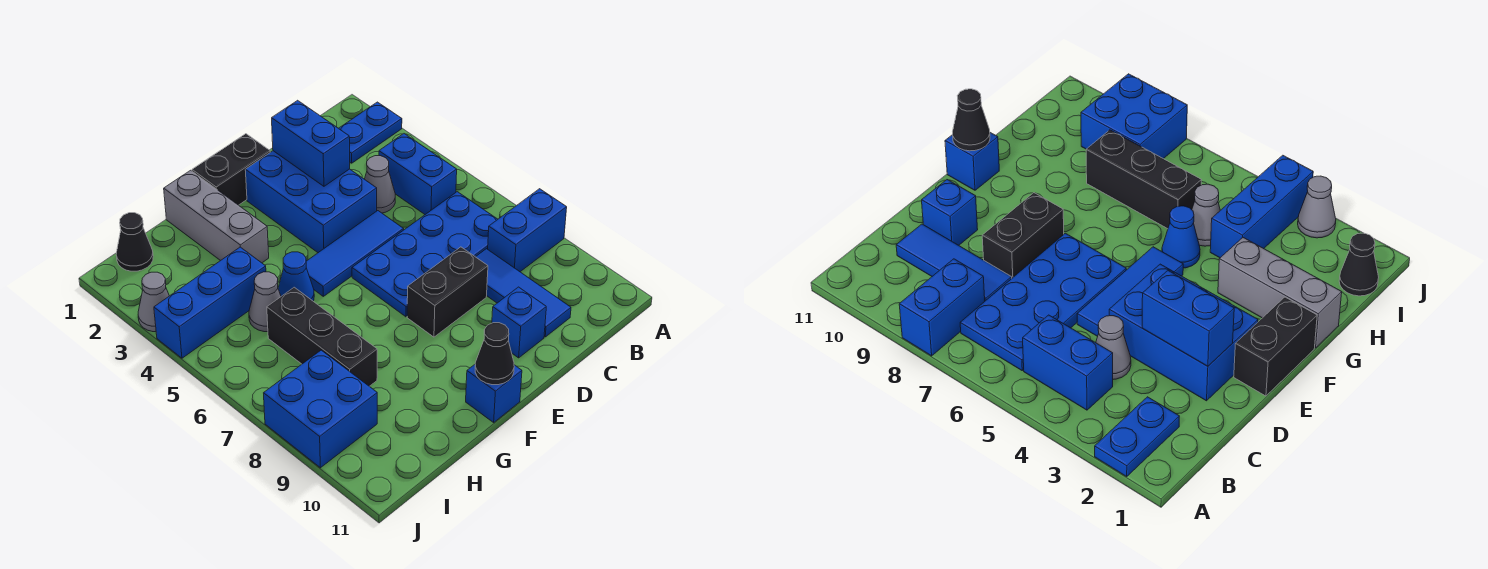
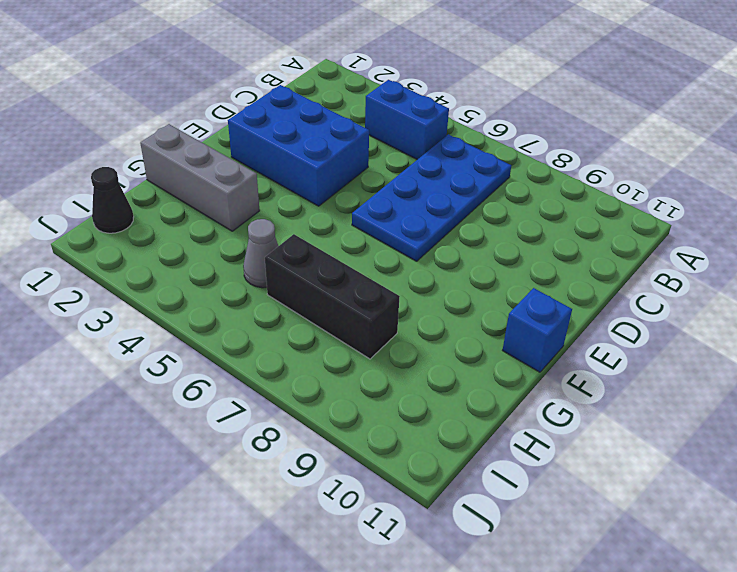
none -> blue plate A2:B2 level 1
none -> blue brick A8:B8 level 1
none -> grey cone C4 level 1

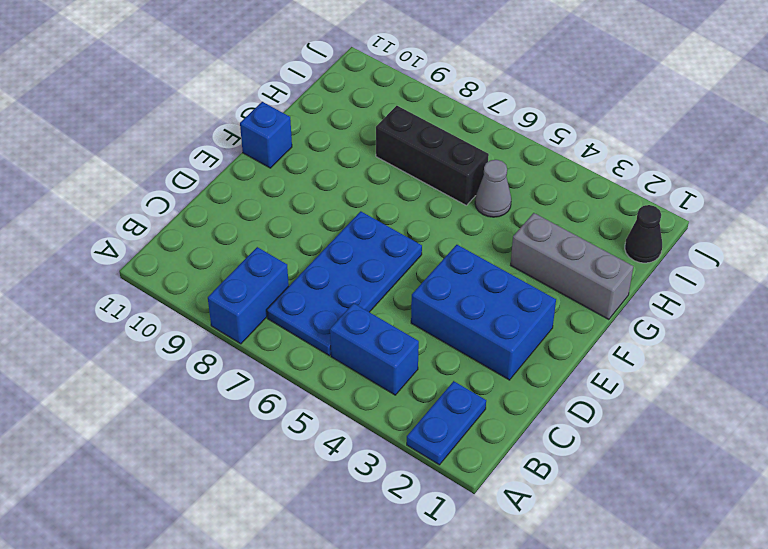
none -> grey cone C4 level 1
none -> blue tile C8:C10 level 1
none -> blue tile D5:F5 level 1

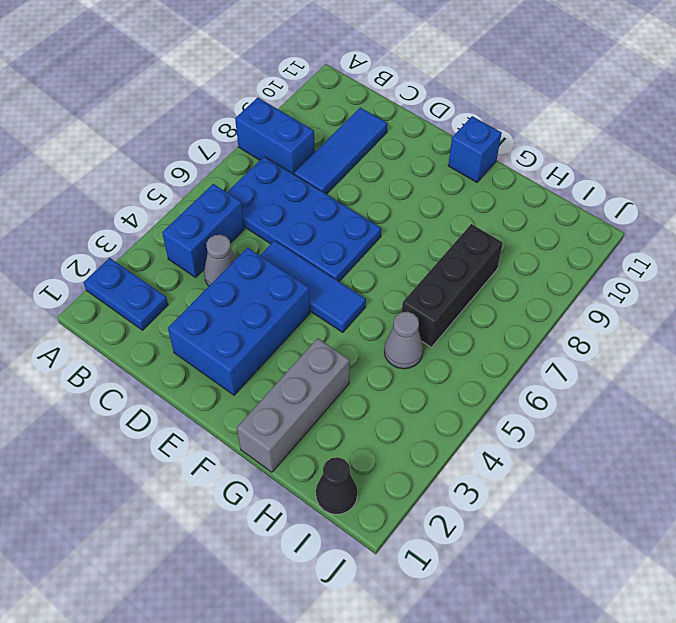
none -> black brick D8:E8 level 1
none -> blue brick D10 level 1
none -> black brick E1:F1 level 1

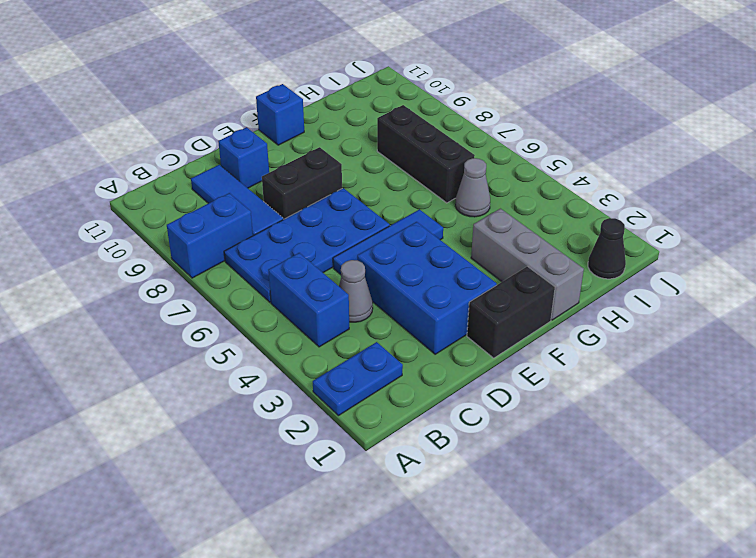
none -> blue cone G5 level 1
none -> blue brick H4:J4 level 1
none -> blue brick I8:J9 level 1

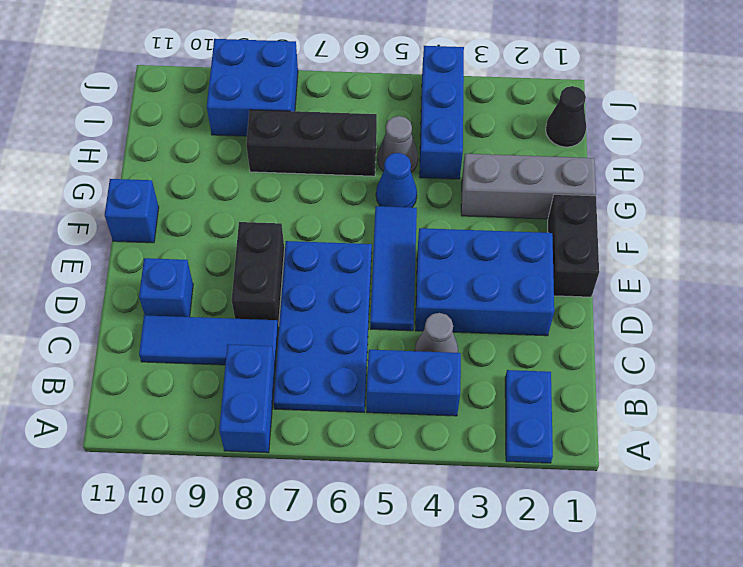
none -> grey cone J3 level 1
none -> blue brick D2:D3 level 2
none -> black cone F11 level 2

